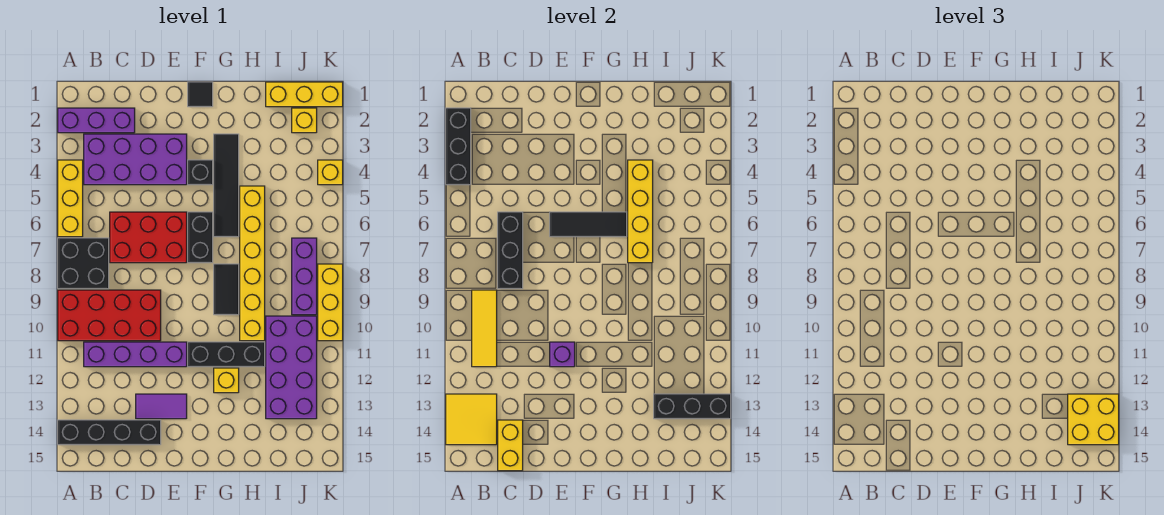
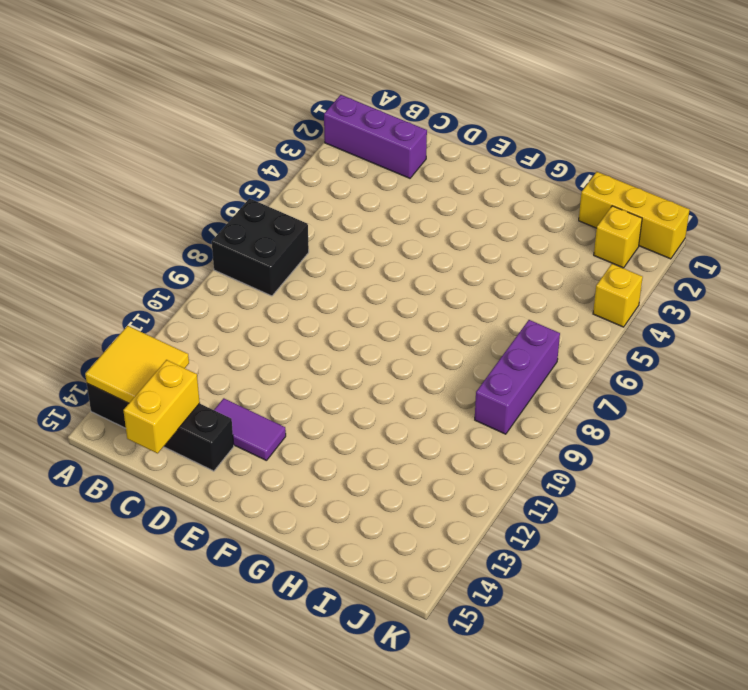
none -> yellow brick A4:A6 level 1
none -> red brick A9:D10 level 1
none -> purple brick B3:E4 level 1
none -> purple brick B11:E11 level 1

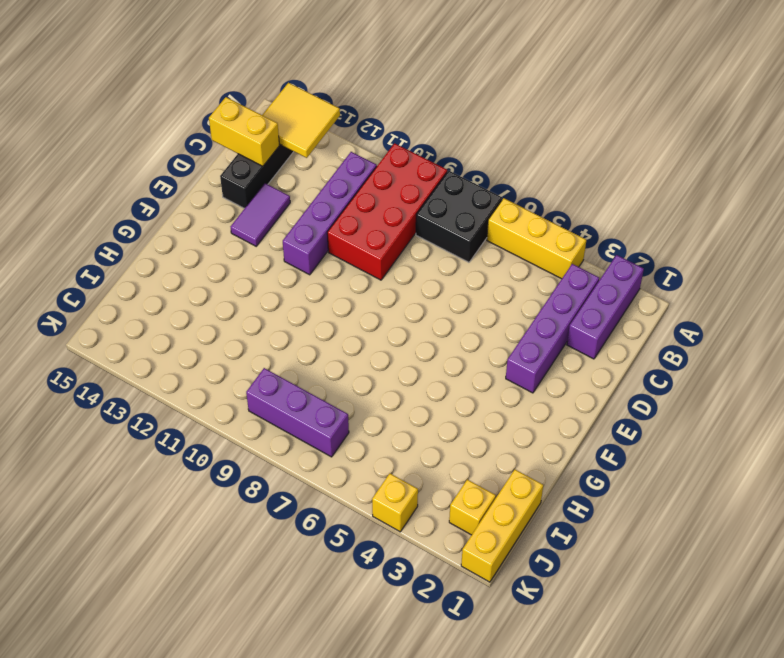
purple brick B3:E3 level 1 -> purple brick B3:E4 level 1
none -> red brick C6:E7 level 1
none -> black tile F1 level 1
none -> black brick F4 level 1
none -> black brick F6:F7 level 1

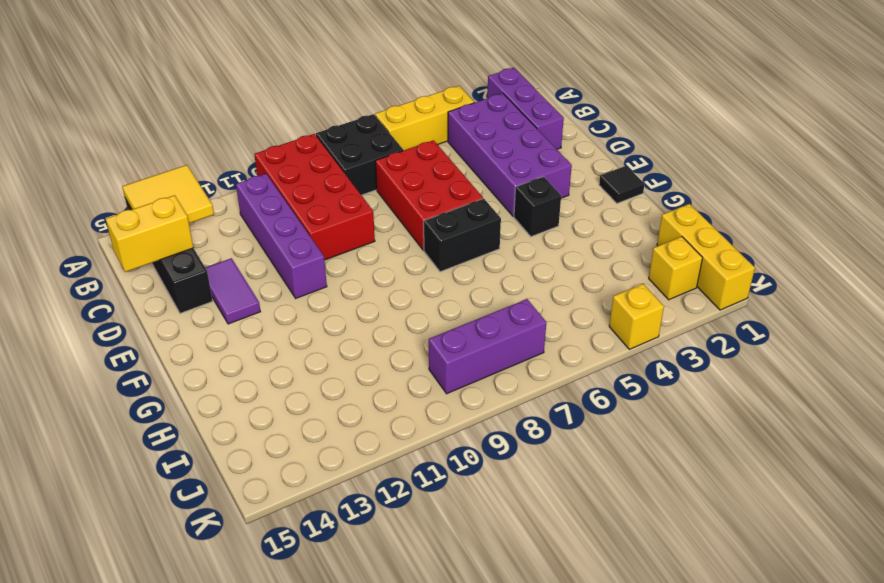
none -> black brick F11:H11 level 1
none -> black tile G3:G6 level 1
none -> black tile G8:G9 level 1
none -> yellow brick G12 level 1

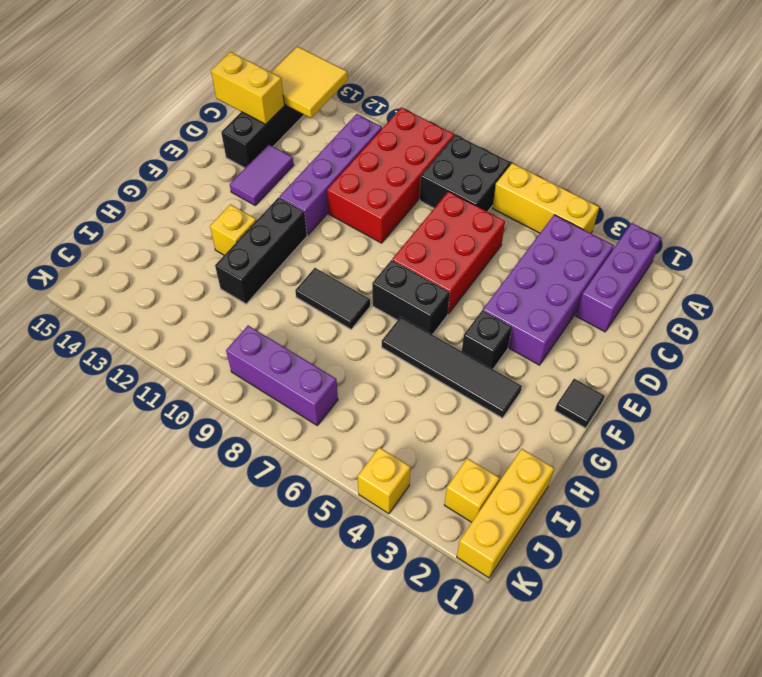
none -> yellow brick H5:H10 level 1
none -> purple brick I10:J13 level 1
none -> yellow brick K8:K10 level 1
none -> black brick A2:A4 level 2

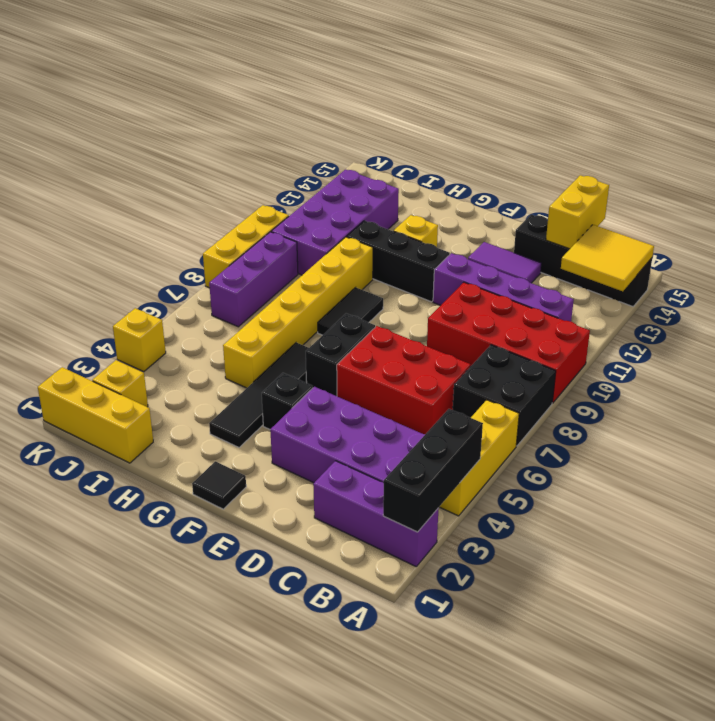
none -> yellow tile B9:B11 level 2
none -> black brick C6:C8 level 2
none -> black tile E6:G6 level 2
none -> purple brick E11 level 2

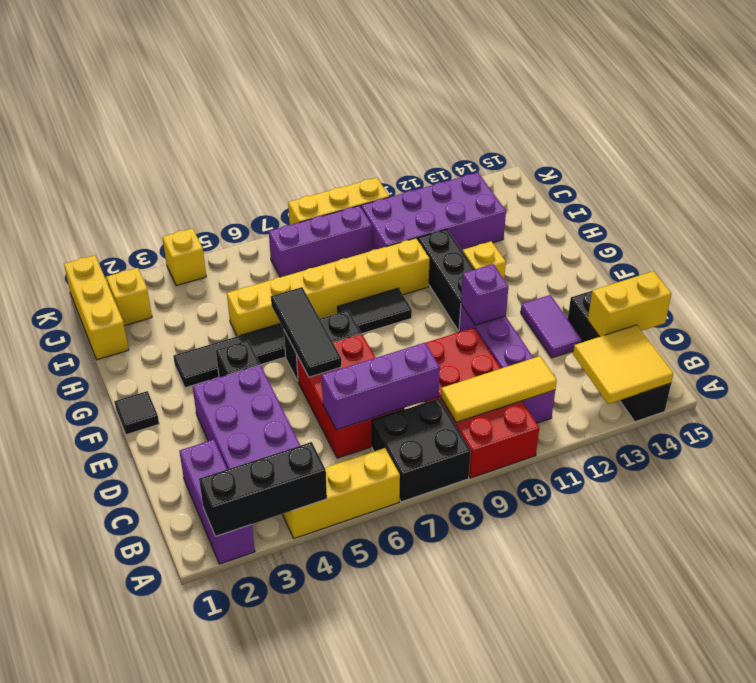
purple brick C6:C8 level 2 -> black brick C6:C8 level 2
none -> yellow brick H4:H7 level 2
none -> black brick I13:K13 level 2
none -> yellow brick J13:K14 level 3

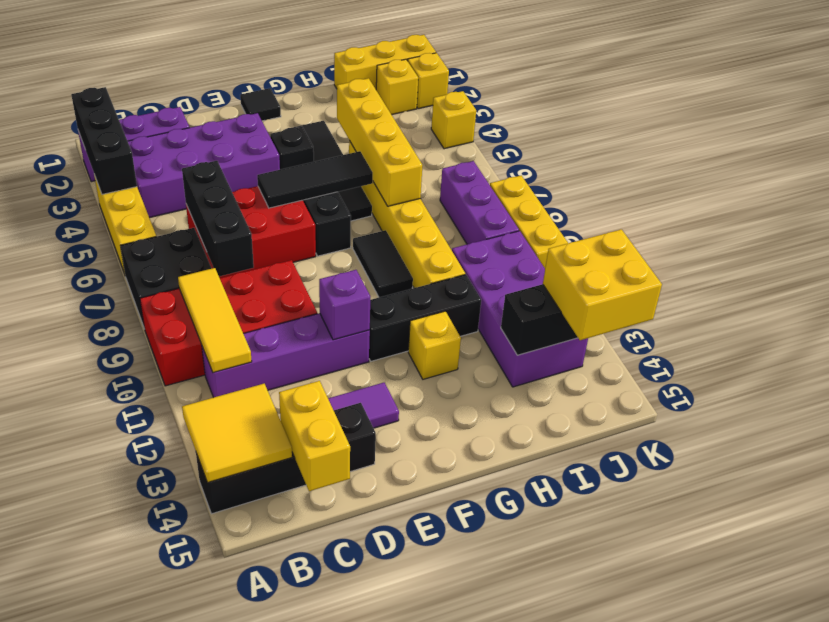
yellow brick K2 level 1 -> none

